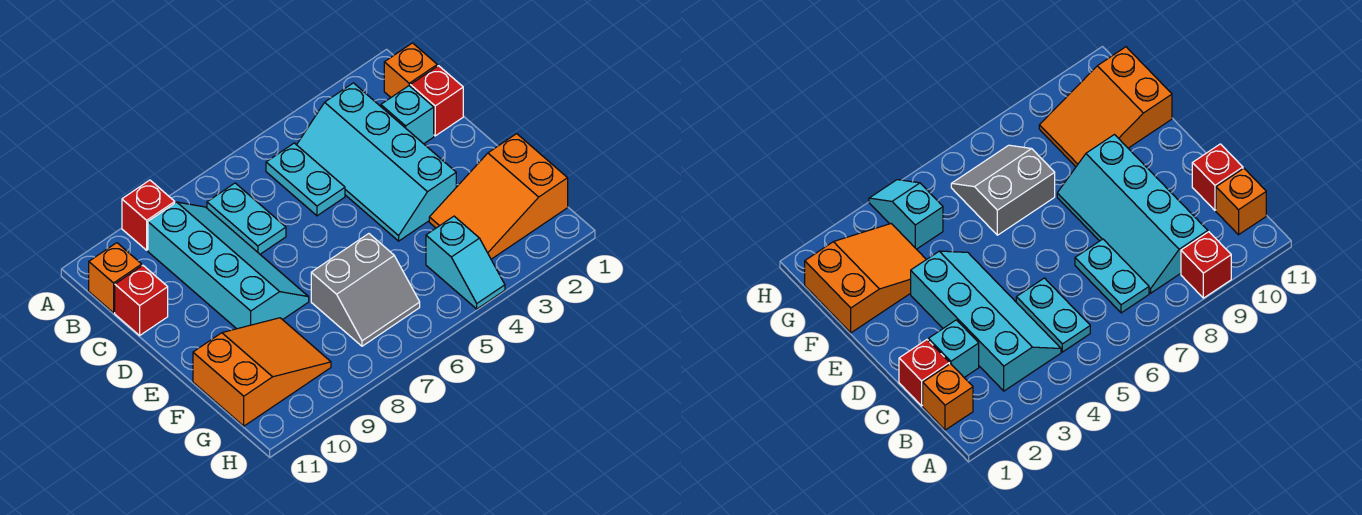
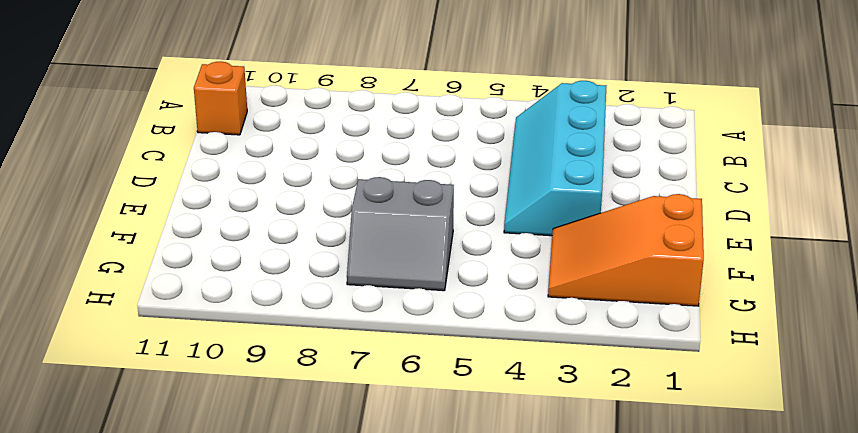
none -> red brick A9 level 1
none -> orange brick B1 level 1
none -> cyan plate B5:C5 level 1

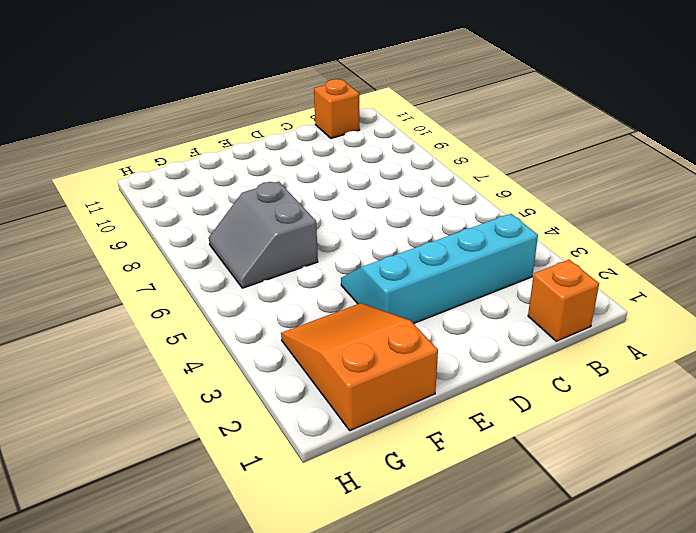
none -> red brick A9 level 1
none -> cyan plate B5:C5 level 1
none -> cyan plate B7:C7 level 1

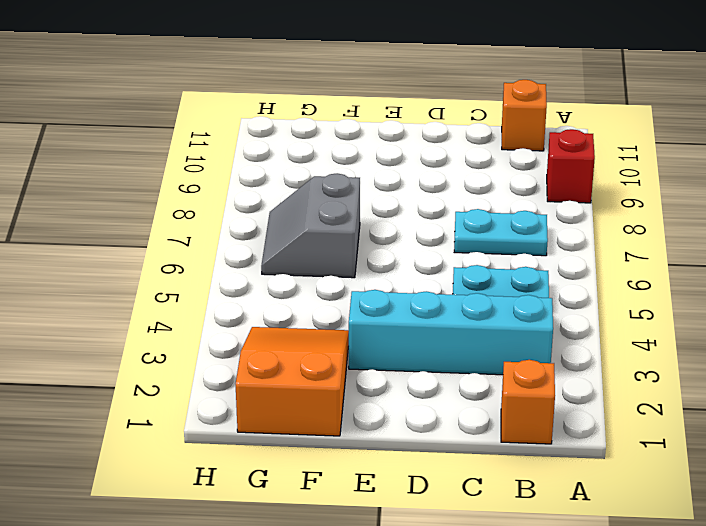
none -> cyan slope B8:E9 level 1 top 9
none -> red brick C1 level 1
none -> cyan brick C2 level 1

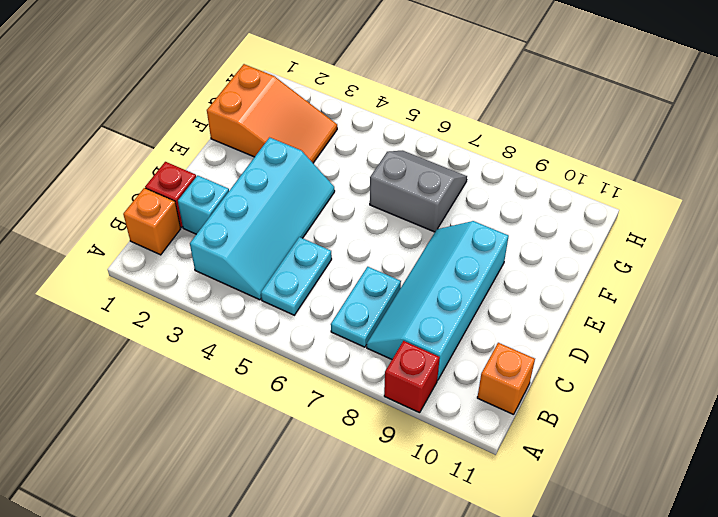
none -> red brick C11 level 1
none -> orange slope F9:G11 level 1 top 11
none -> cyan slope G4:H4 level 1 top G

